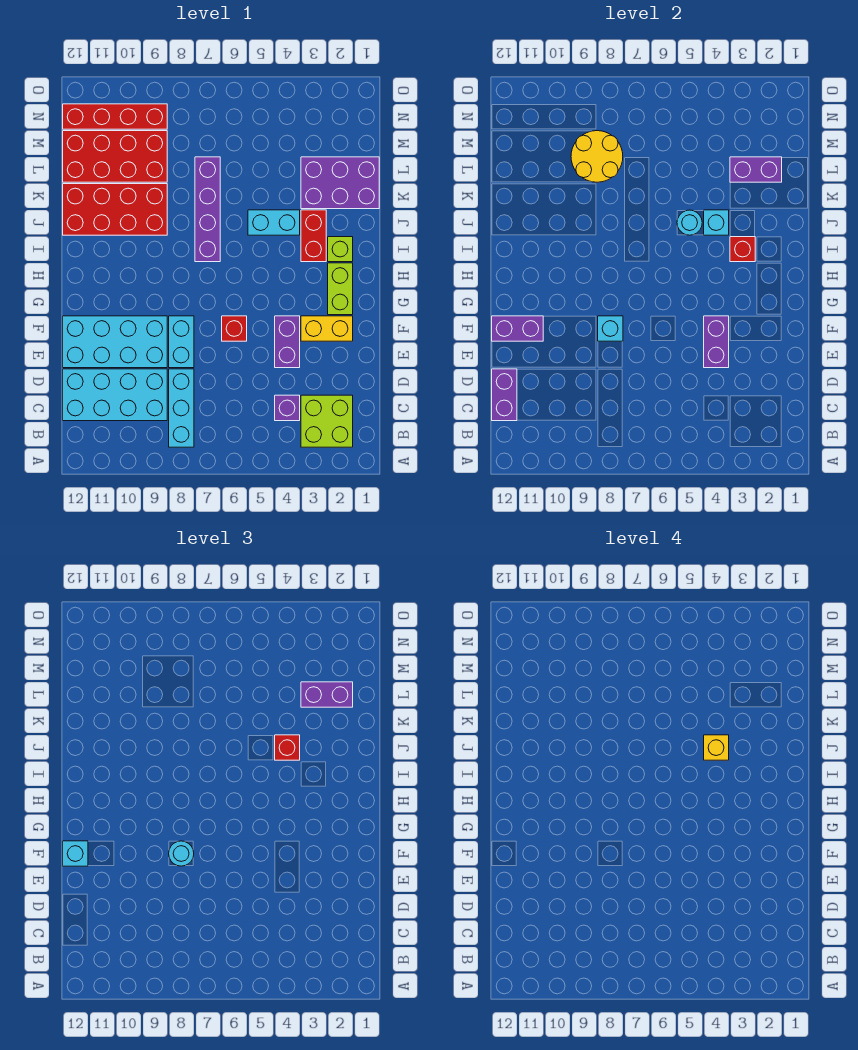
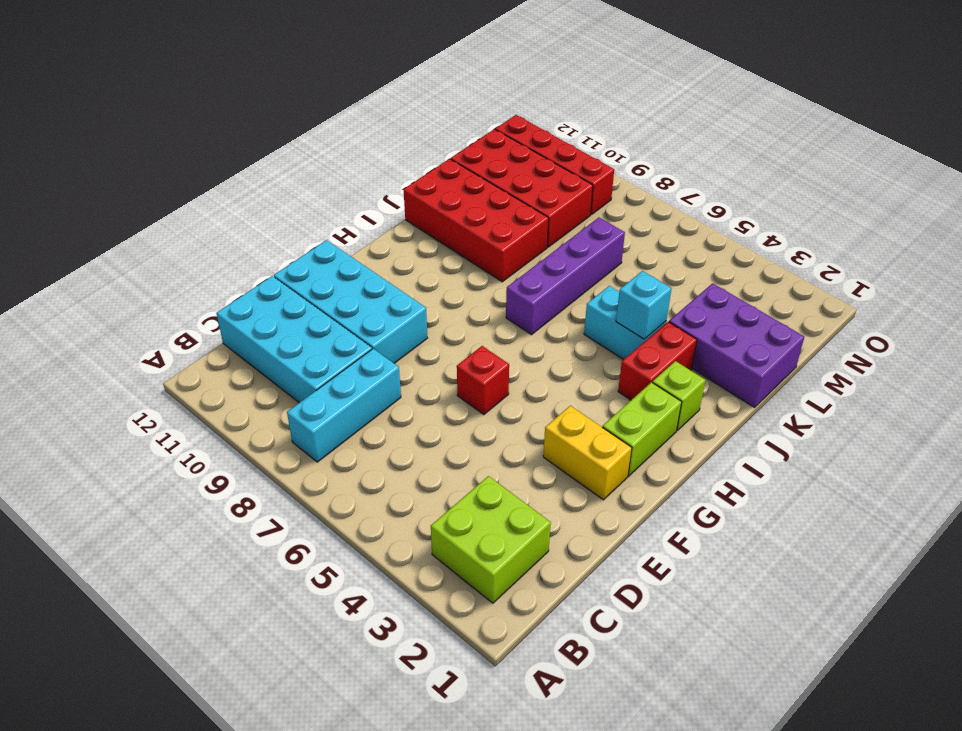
none -> purple brick C4 level 1
none -> purple brick E4:F4 level 1
none -> cyan brick E8:F8 level 1
none -> purple brick C12:D12 level 2

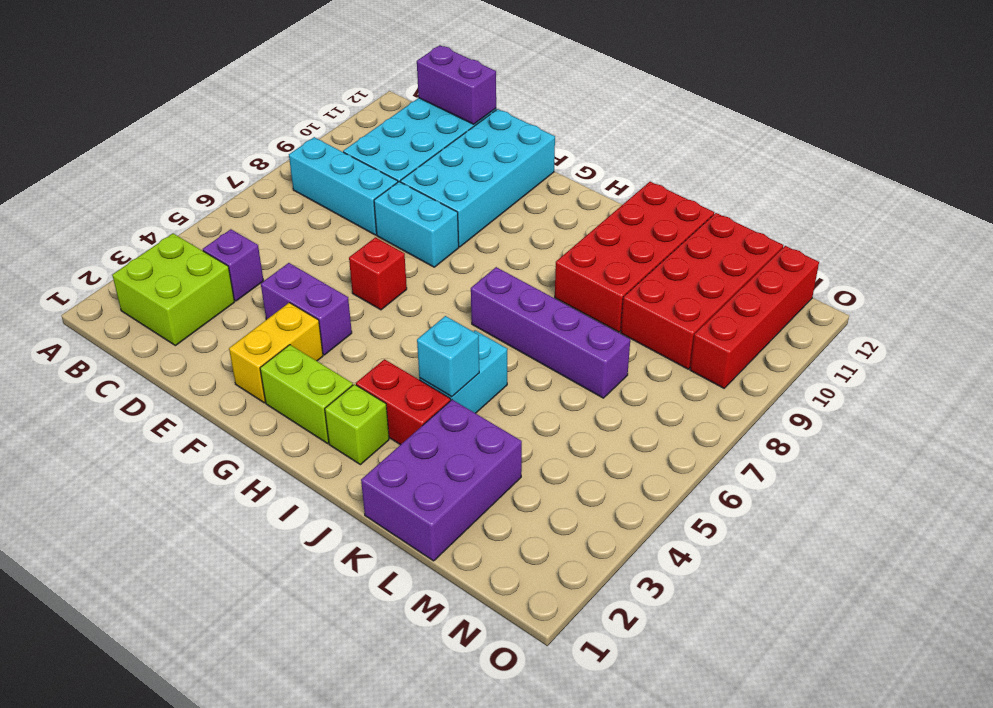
none -> purple brick E4:F4 level 2
none -> cyan brick F8 level 2
none -> purple brick F11:F12 level 2
none -> red brick I3 level 2

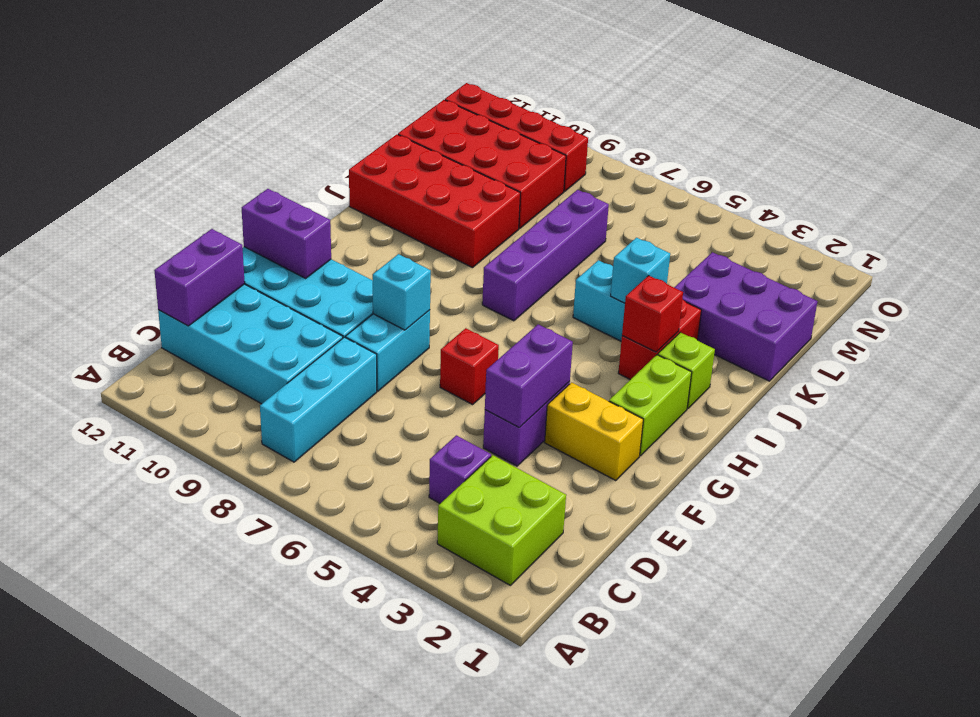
none -> cyan round brick J5 level 2
none -> purple brick L2:L3 level 2
none -> yellow round brick L8:M9 level 2
none -> cyan round brick F8 level 3

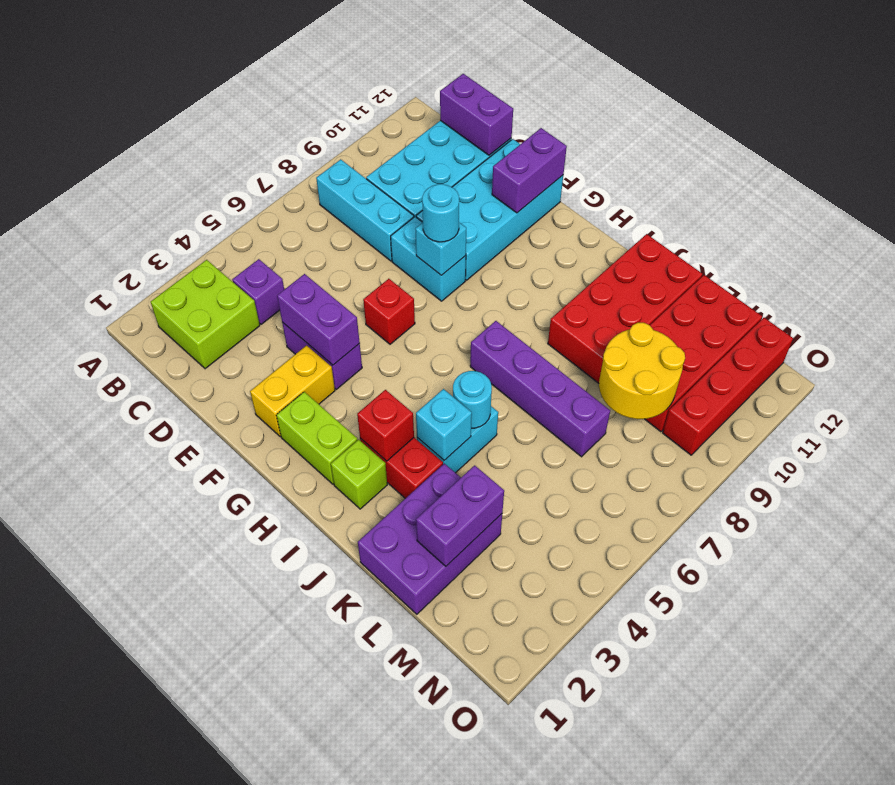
none -> cyan brick F12 level 3
none -> red brick J4 level 3
none -> purple brick L2:L3 level 3
none -> yellow brick J4 level 4

